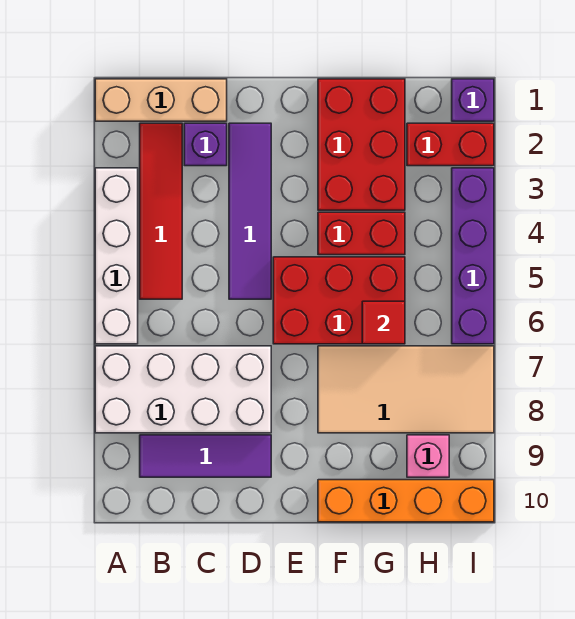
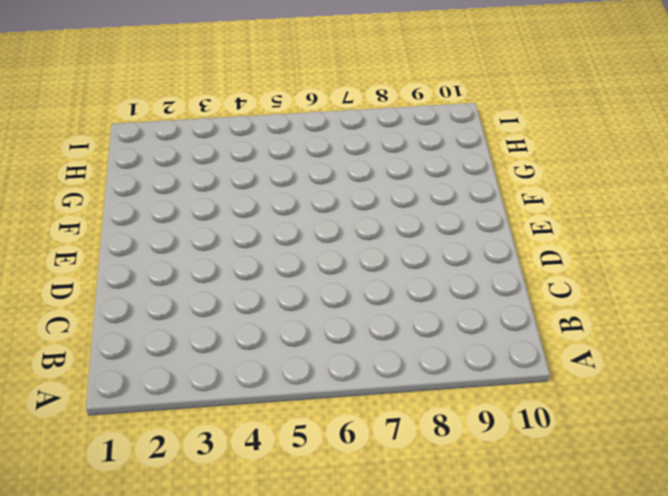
none -> tan brick A1:C1 level 1
none -> white brick A3:A6 level 1
none -> white brick A7:D8 level 1

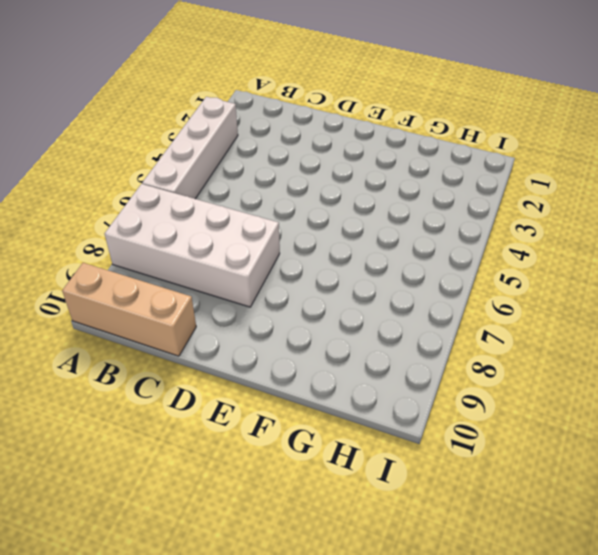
tan brick A10:C10 level 1 -> tan brick A1:C1 level 1
none -> red tile B2:B5 level 1
none -> purple tile B9:D9 level 1
none -> purple brick C2 level 1

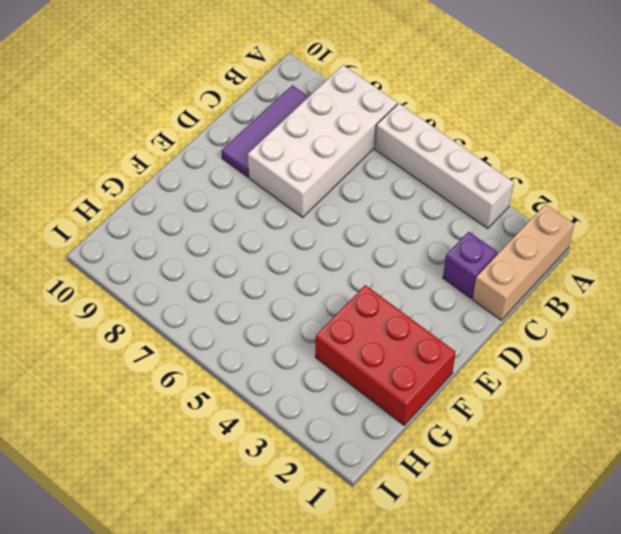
none -> red tile B2:B5 level 1
none -> purple tile D2:D5 level 1
none -> red brick E5:G6 level 1

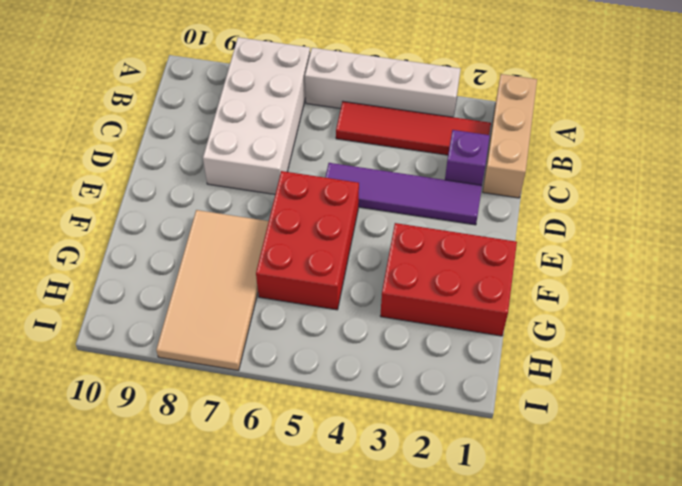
none -> purple tile B9:D9 level 1
none -> red brick F4:G4 level 1
none -> orange brick F10:I10 level 1

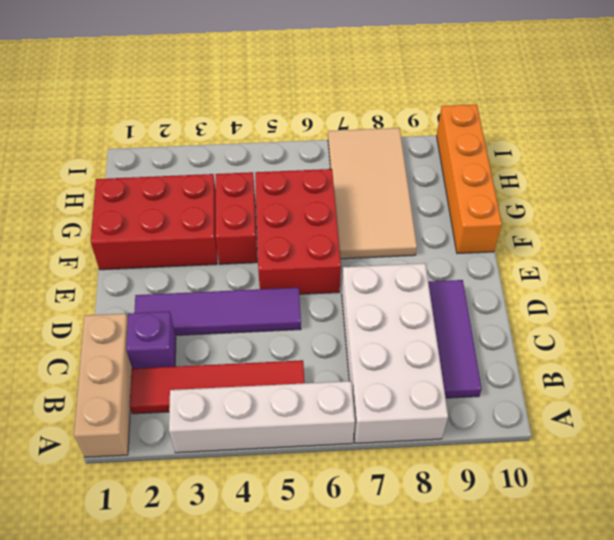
none -> red brick H2:I2 level 1
none -> pink brick H9 level 1
none -> purple brick I1 level 1

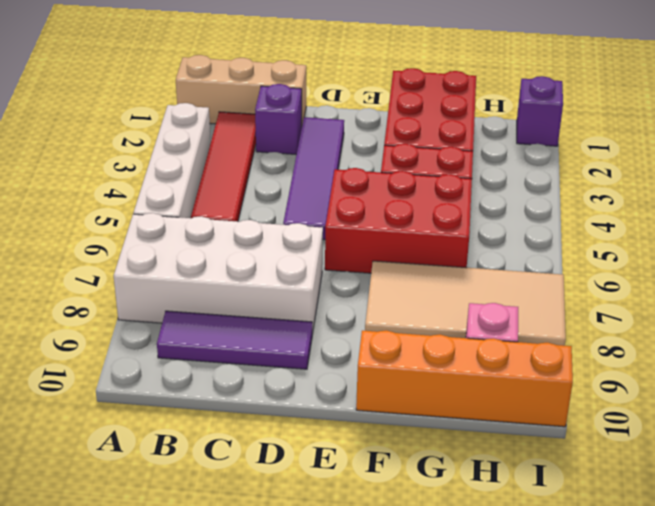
none -> red brick H2:I2 level 1
none -> purple brick I3:I6 level 1
none -> red tile G6 level 2

